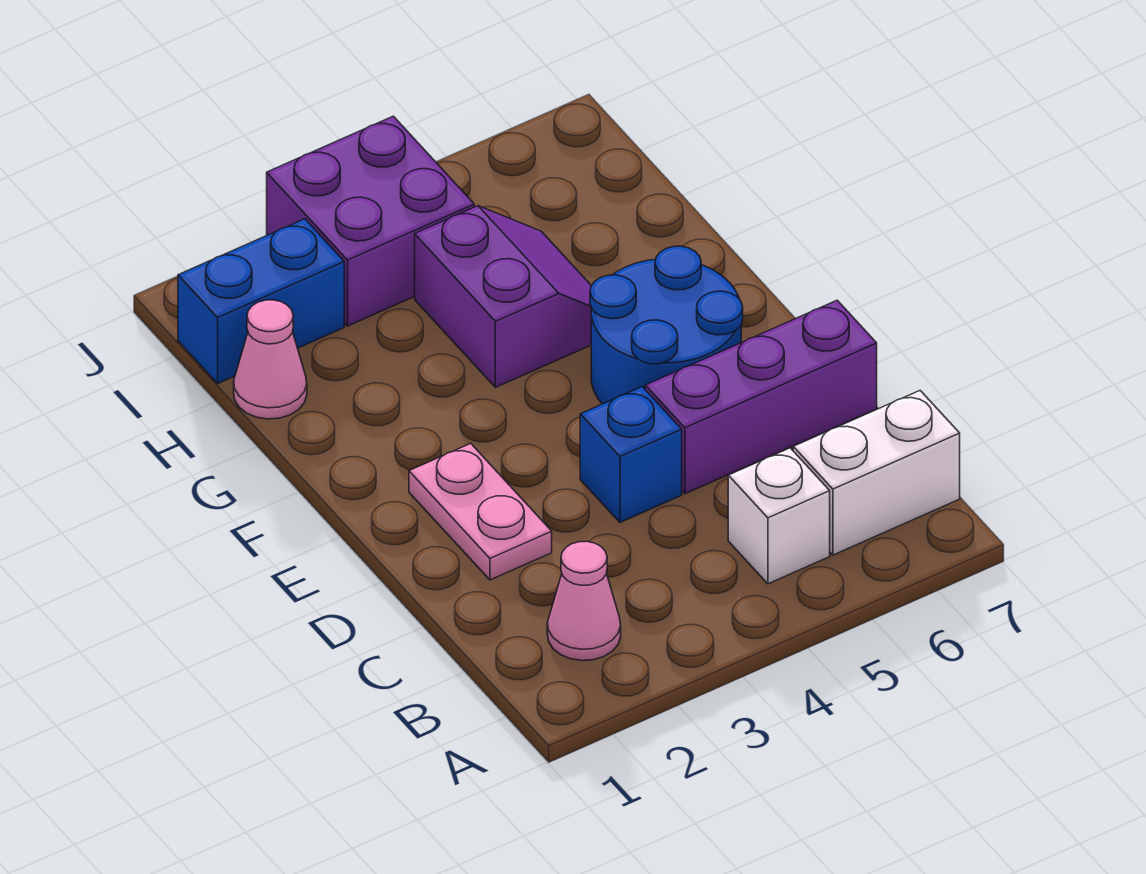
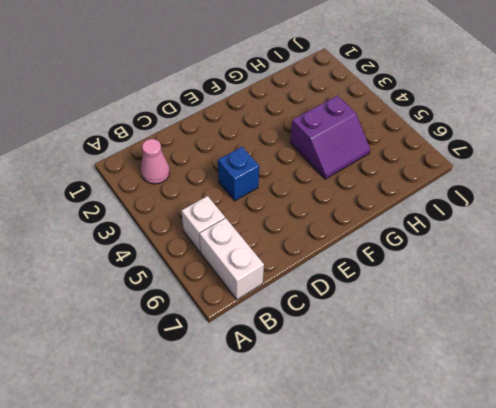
none -> pink plate D2:E2 level 1
none -> purple brick D5:D7 level 1

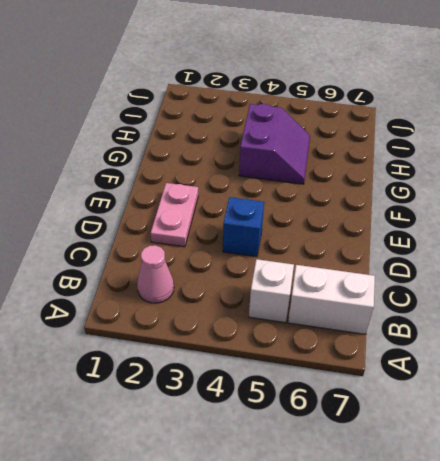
none -> purple brick D5:D7 level 1
none -> blue round brick E5:F6 level 1

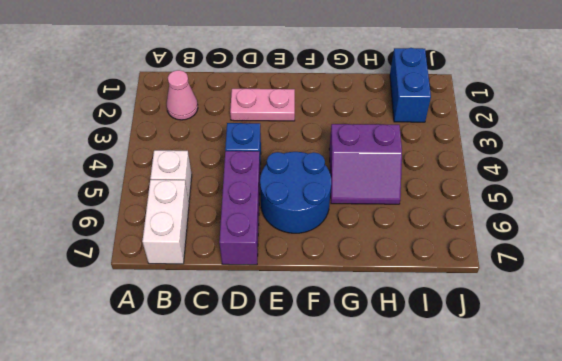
none -> pink cone H1 level 1
none -> purple brick I3:J4 level 1

